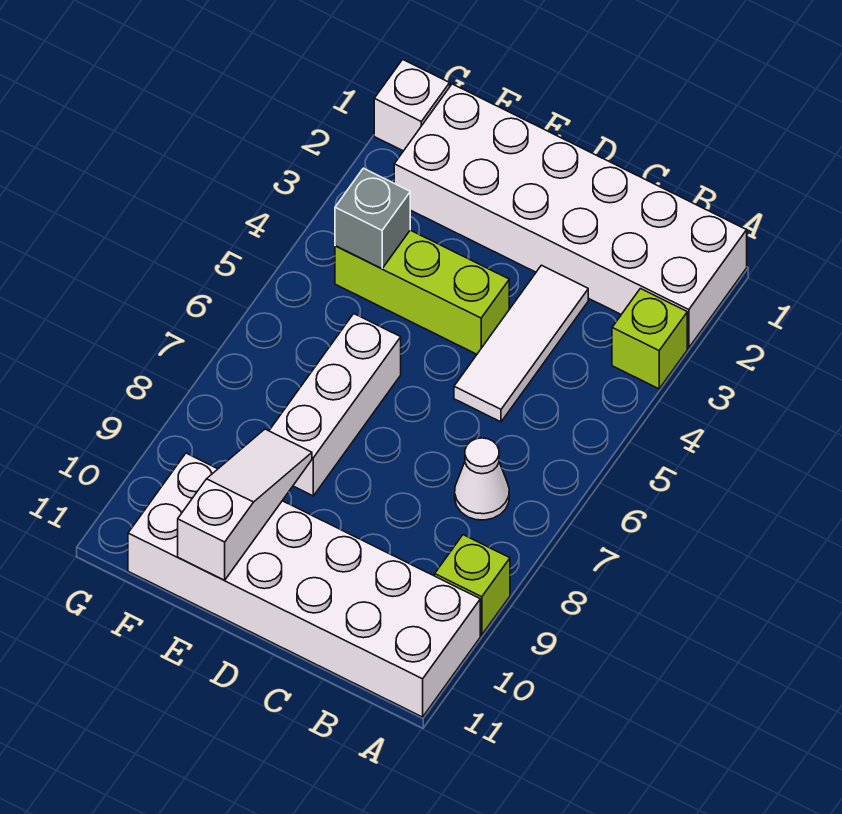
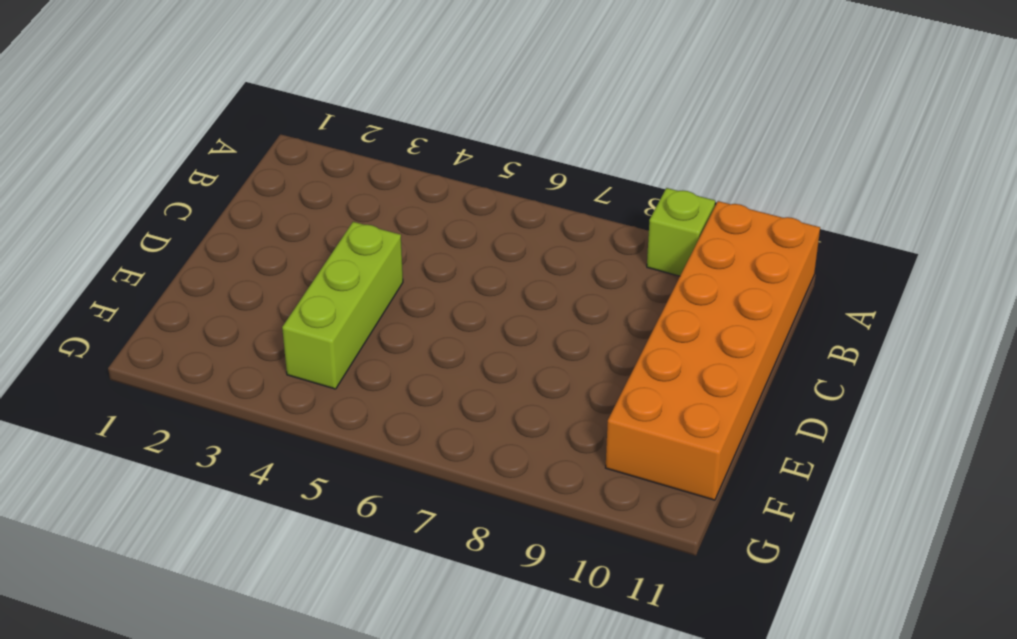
orange brick A10:F11 level 1 -> white brick A10:F11 level 1
none -> white brick A1:F2 level 1
none -> lime brick A3 level 1

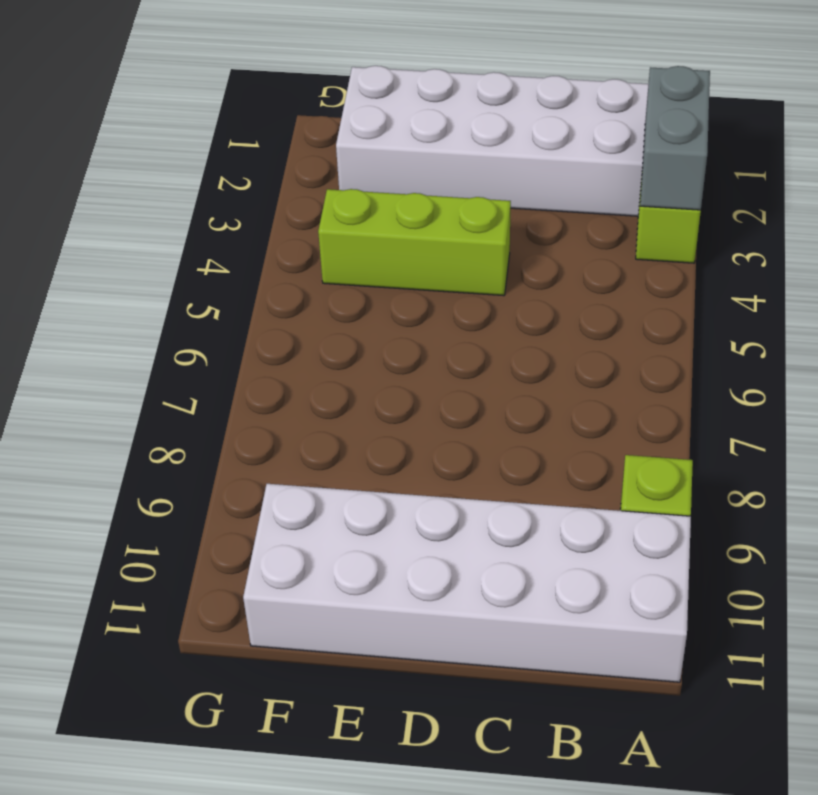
grey brick A2:A3 level 2 -> none
none -> white cone B7 level 1
none -> white tile C3:C5 level 1

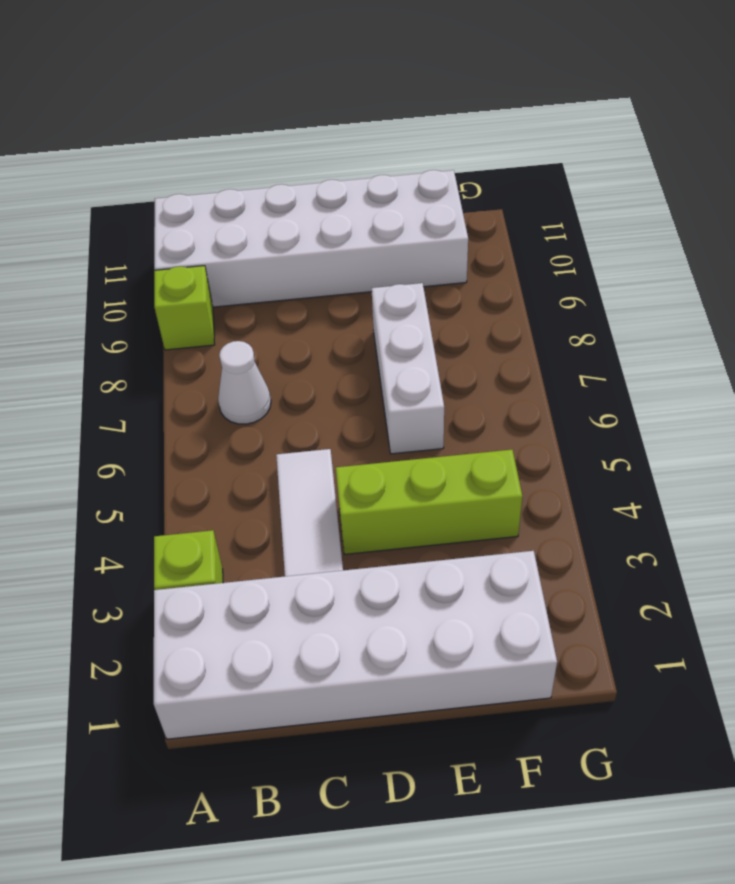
none -> white brick G1 level 1
none -> white slope E9:E11 level 2 top 11

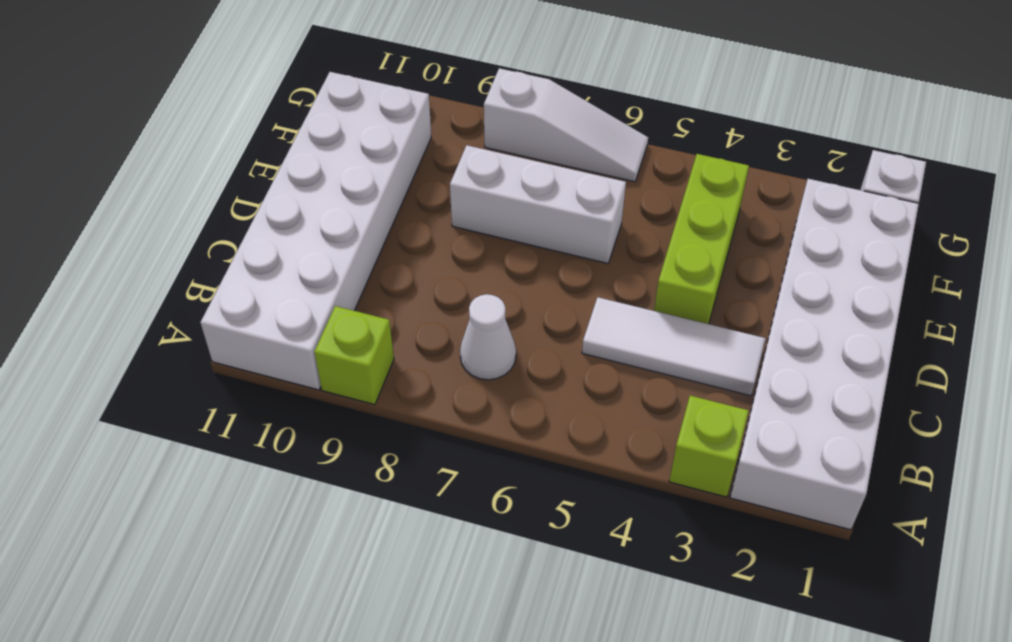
white slope G6:G8 level 1 top 8 -> white slope E9:E11 level 2 top 11
none -> grey brick F4 level 2

